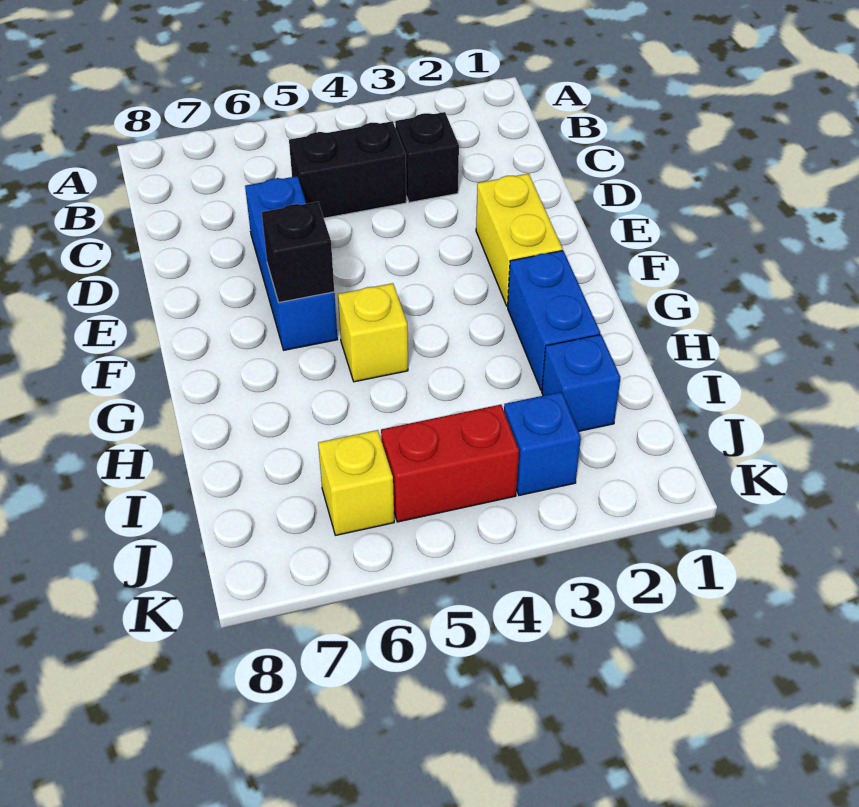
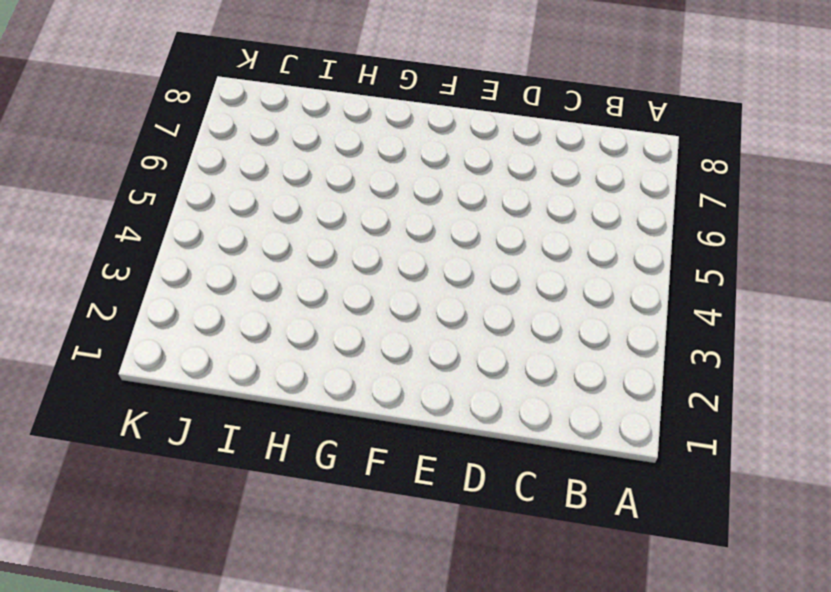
none -> black brick C3 level 1
none -> black brick C4:C5 level 1

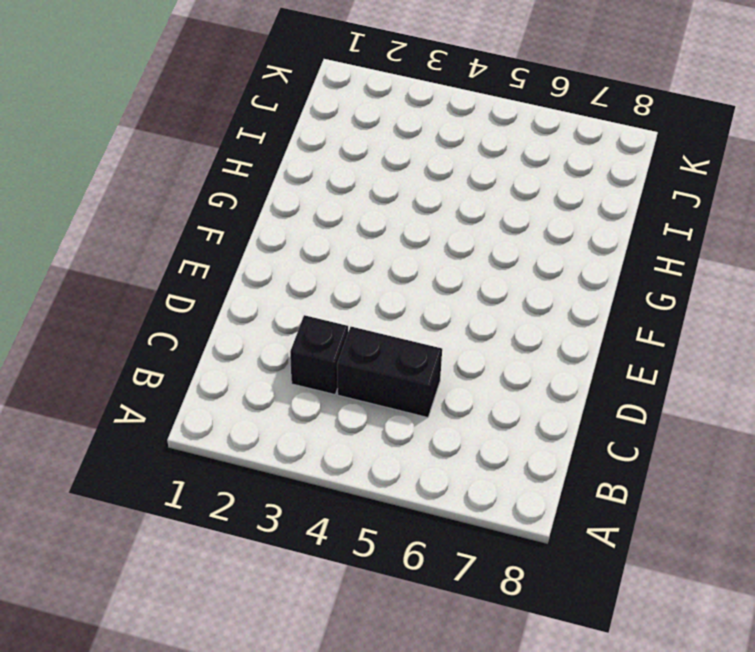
none -> blue brick D6:F6 level 1
none -> yellow brick E2:F2 level 1

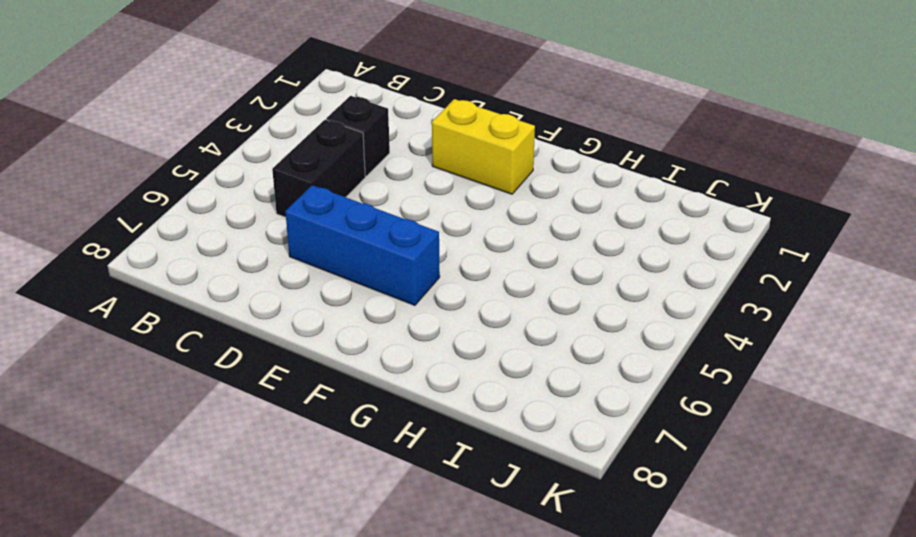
none -> blue brick G2:H2 level 1
none -> yellow brick G5 level 1

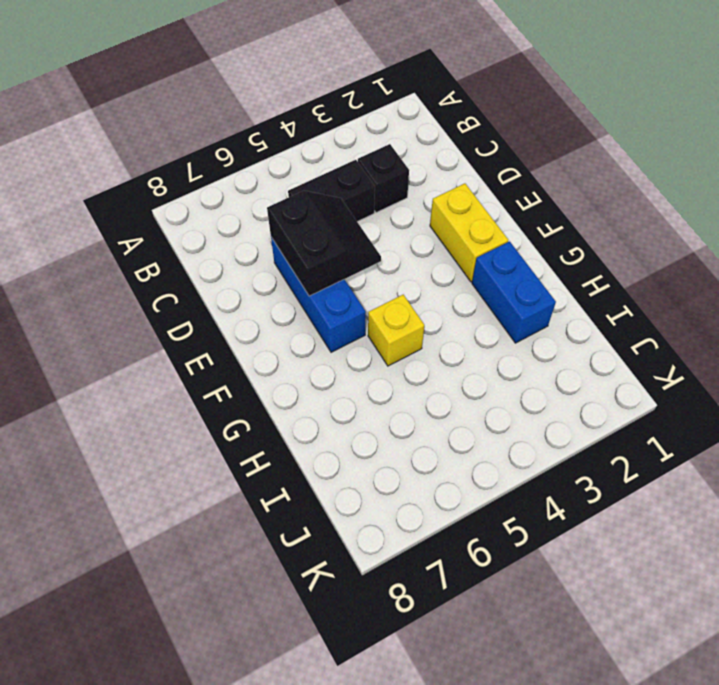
black slope D5:E6 level 2 top 6 -> none
none -> blue brick I2 level 1
none -> blue brick J3 level 1

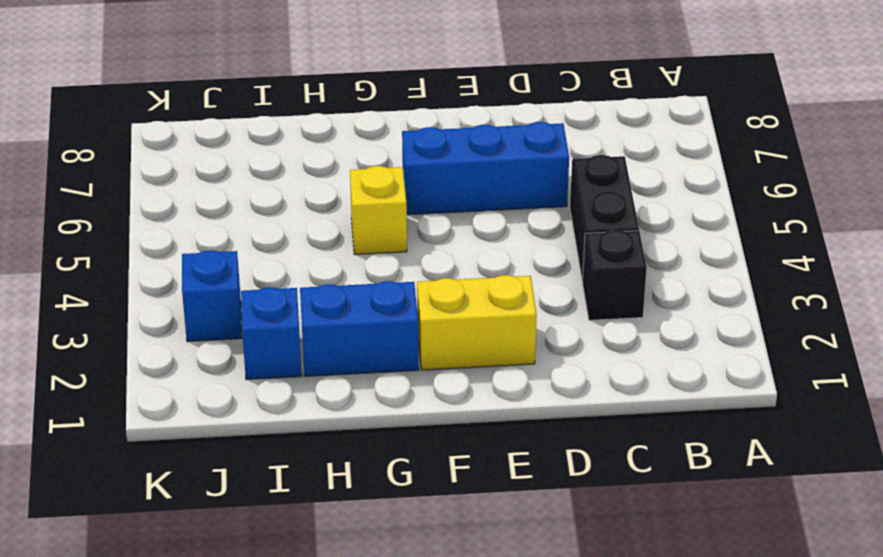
none -> red brick J4:J5 level 1
none -> yellow brick J6 level 1

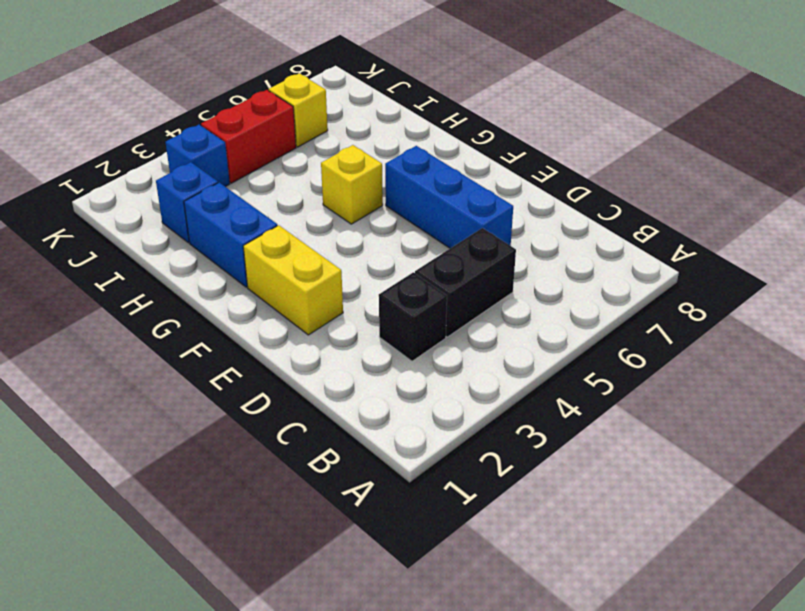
none -> black brick F6 level 2

